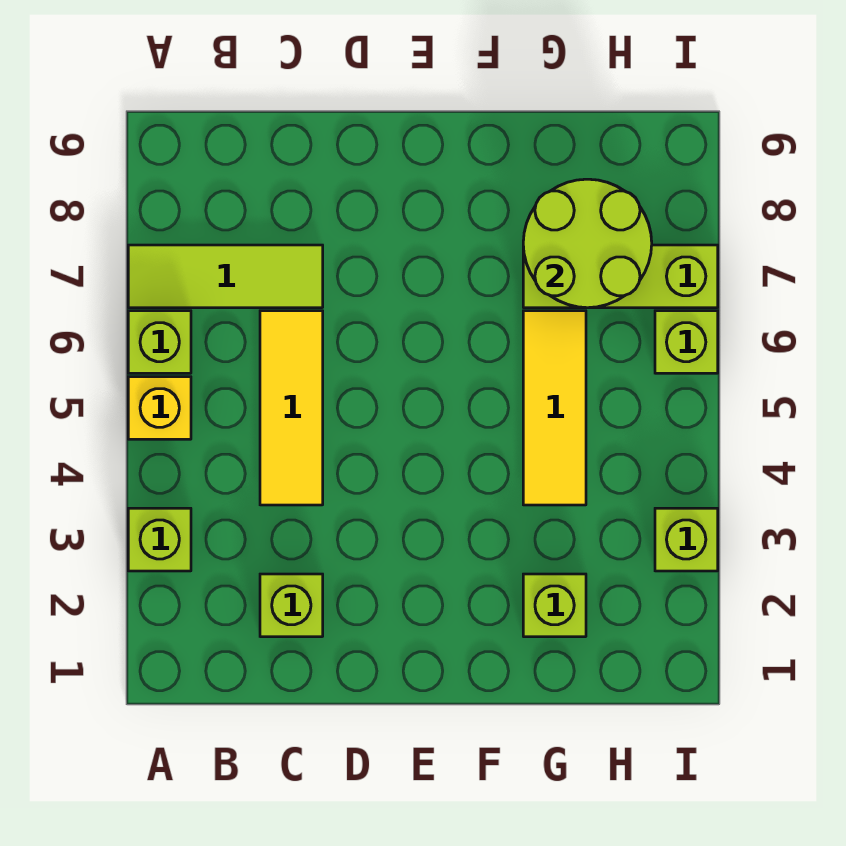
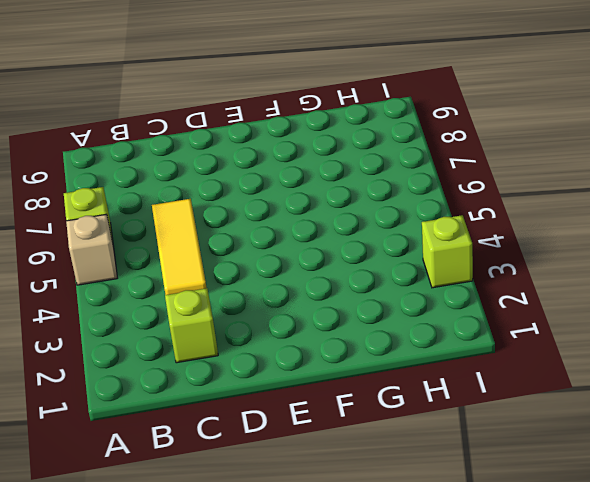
tan brick A5 level 1 -> yellow brick A5 level 1
none -> lime brick A3 level 1
none -> lime tile A7:C7 level 1
none -> lime brick G2 level 1

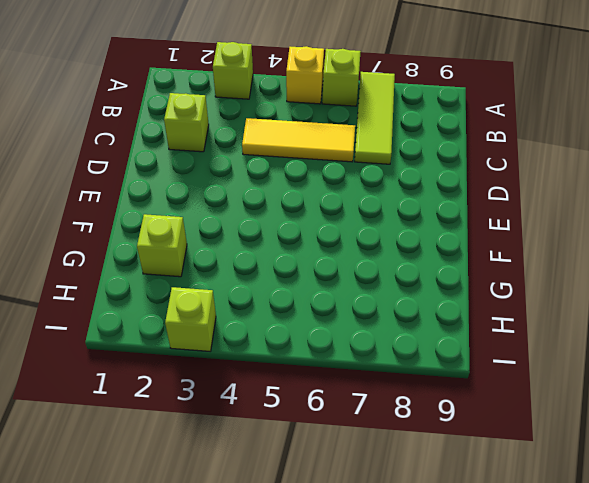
none -> yellow tile G4:G6 level 1
none -> lime brick G7:I7 level 1
none -> lime brick I6 level 1

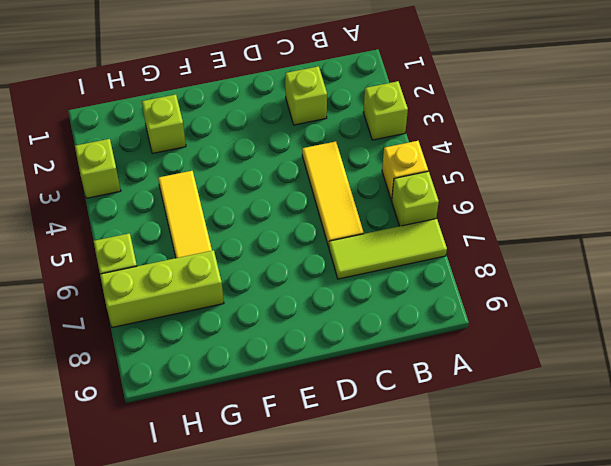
none -> lime round brick G7:H8 level 2

